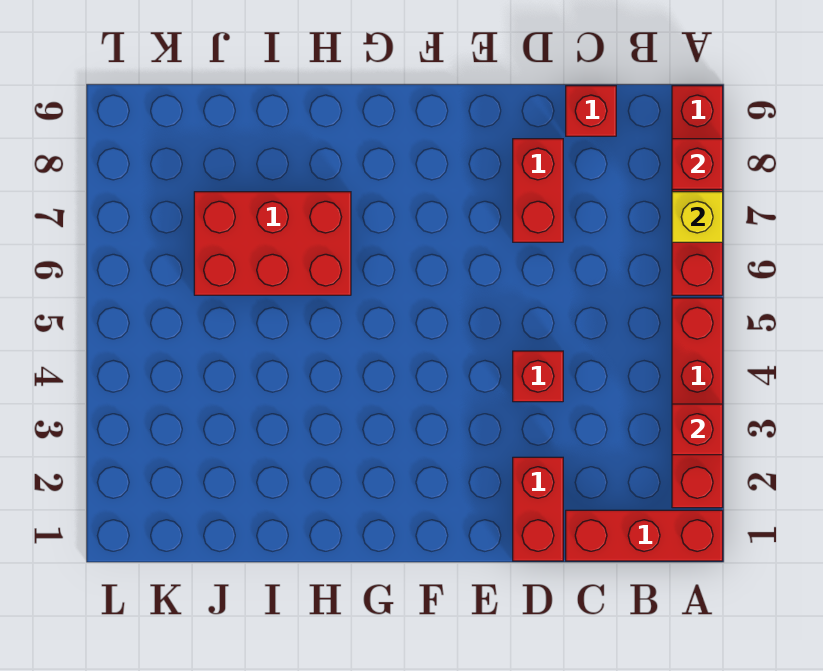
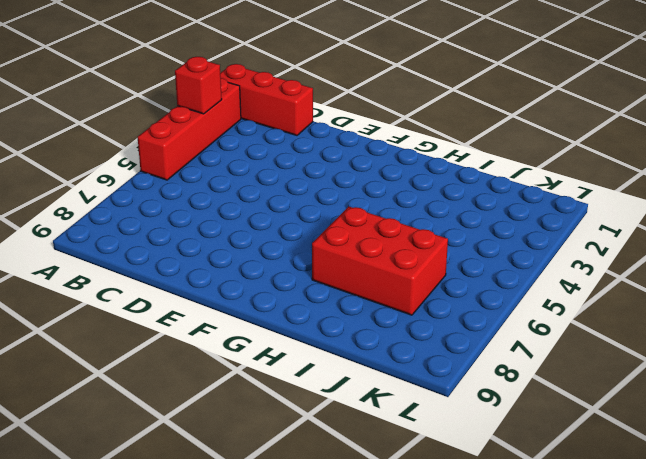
none -> red brick A6:A9 level 1
none -> red brick C9 level 1

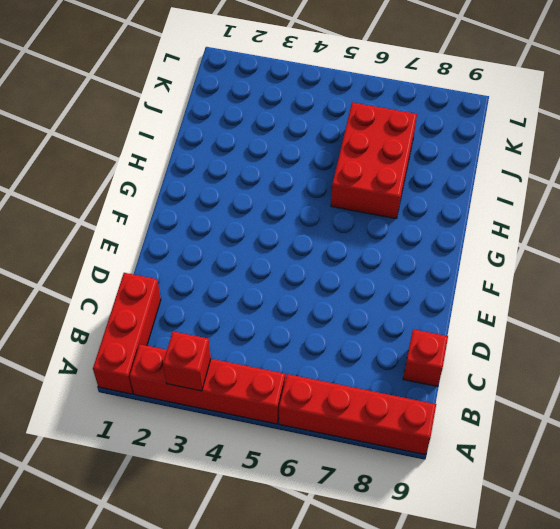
none -> red brick D1:D2 level 1
none -> red brick D4 level 1

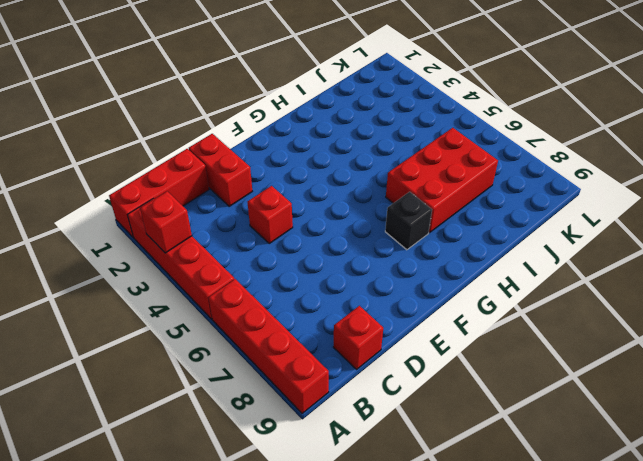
black brick G7 level 1 -> none
none -> red brick D7:D8 level 1
none -> yellow brick A7 level 2

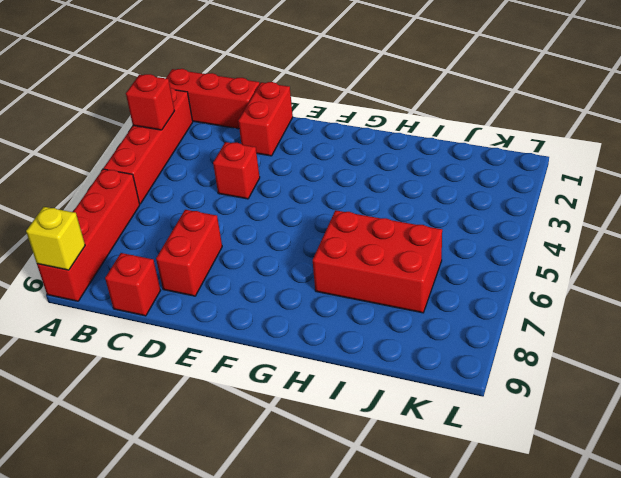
yellow brick A9 level 2 -> yellow brick A7 level 2
none -> red brick A8 level 2

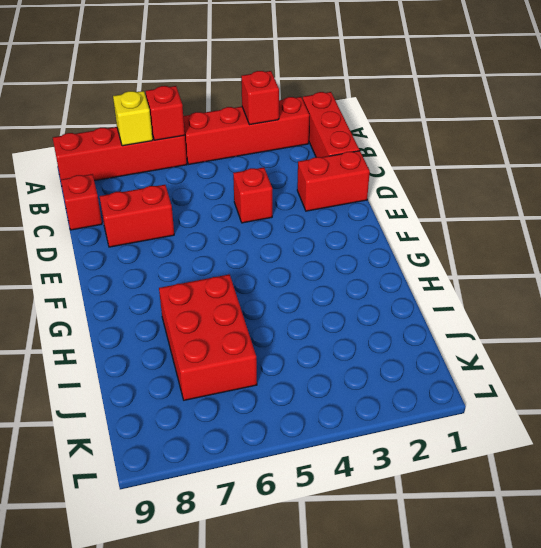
red brick A6 level 2 -> red brick A8 level 2

